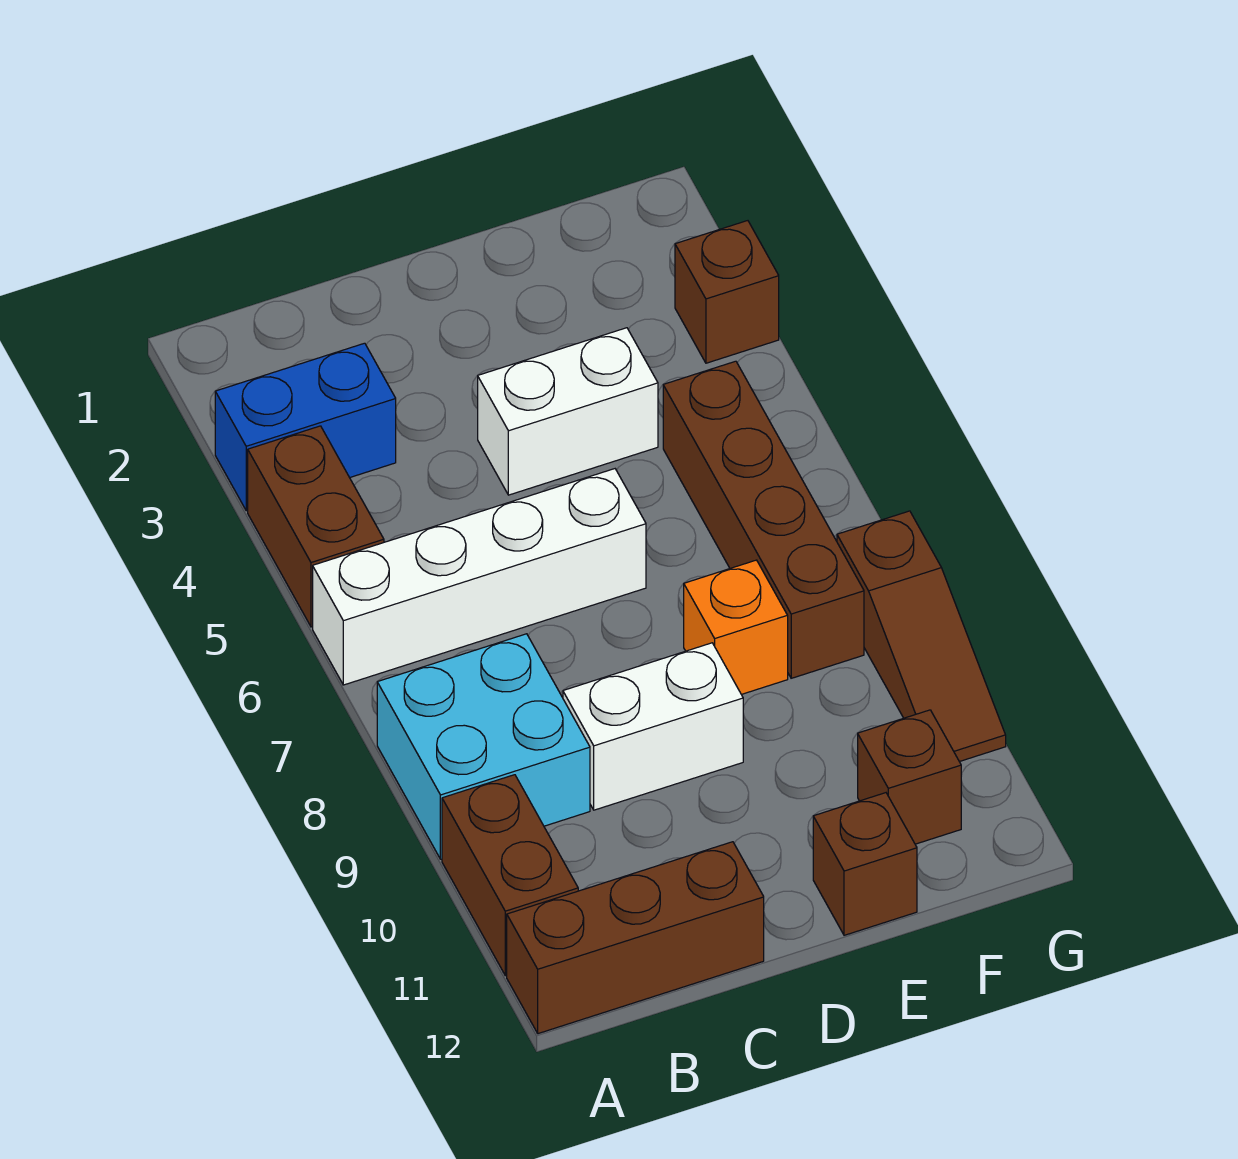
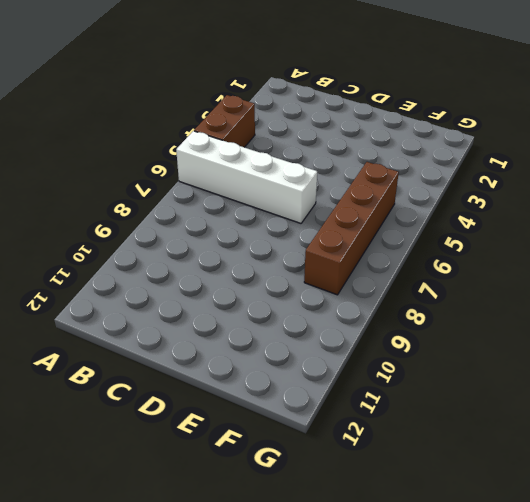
none -> blue brick A3:B3 level 1
none -> cyan brick A8:B9 level 1
none -> brown brick A10:A11 level 1

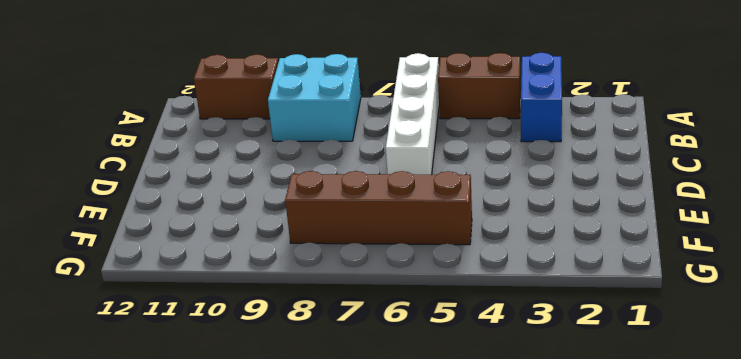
none -> brown brick A12:C12 level 1
none -> white brick C9:D9 level 1
none -> white brick D4:E4 level 1

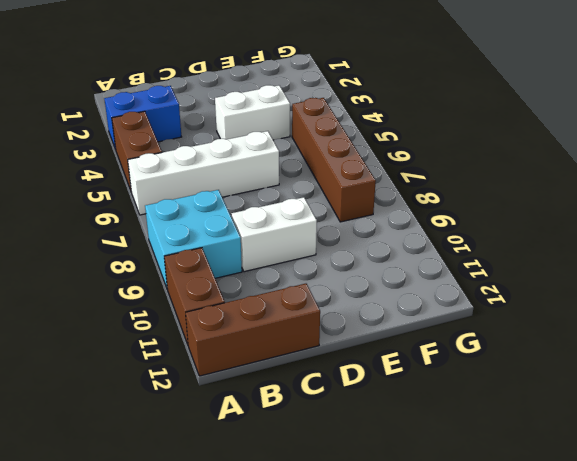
none -> orange brick E8 level 1
none -> brown brick E12 level 1
none -> brown brick F11 level 1

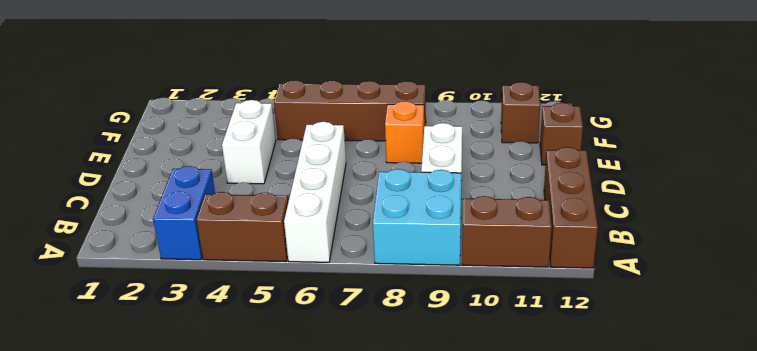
none -> brown brick G3 level 1
none -> brown slope G8:G10 level 1 top 8

